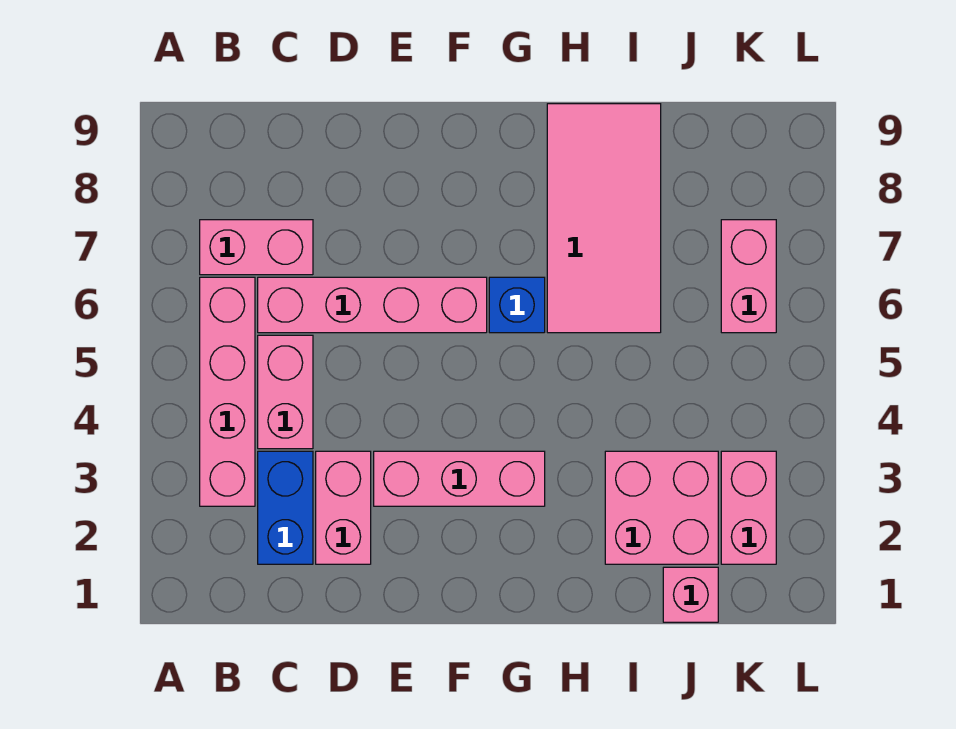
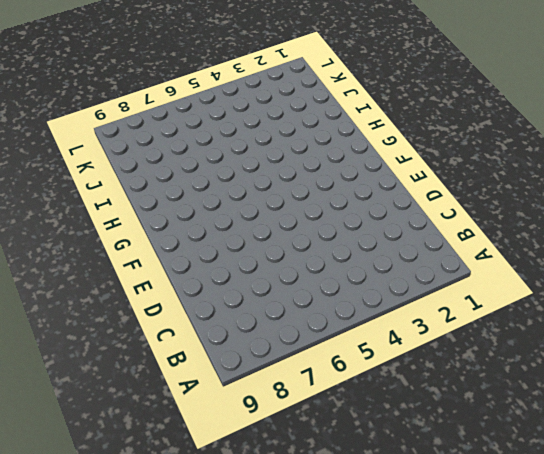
none -> pink brick B3:B6 level 1
none -> pink brick B7:C7 level 1
none -> blue brick C2:C3 level 1

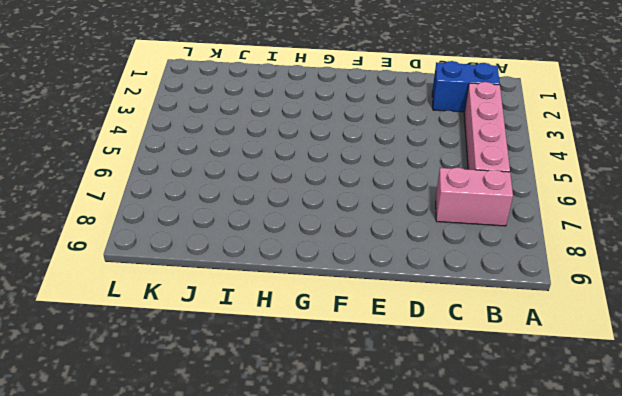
blue brick B2:C2 level 1 -> blue brick C2:C3 level 1
none -> pink brick C4:C5 level 1
none -> pink brick C6:F6 level 1
none -> pink brick D2:D3 level 1

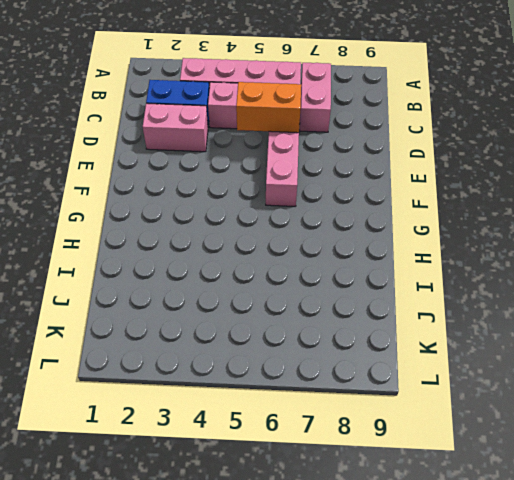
orange brick D5:D6 level 2 -> none
none -> pink brick E3:G3 level 1
none -> blue brick G6 level 1
none -> pink tile H6:I9 level 1

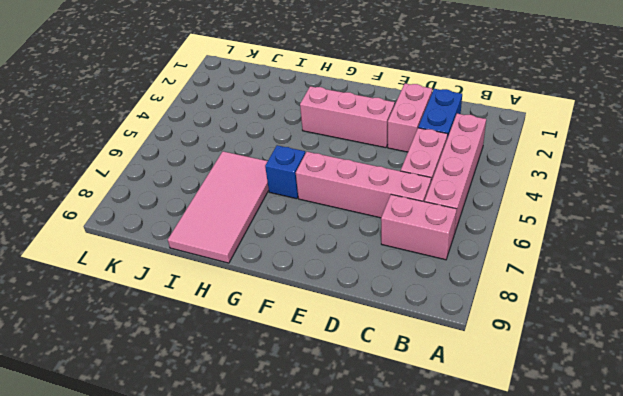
none -> pink brick I2:J3 level 1
none -> pink brick J1 level 1
none -> pink brick K2:K3 level 1

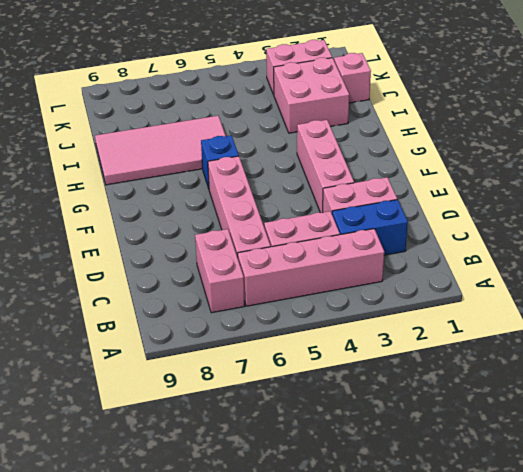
none -> pink brick K6:K7 level 1

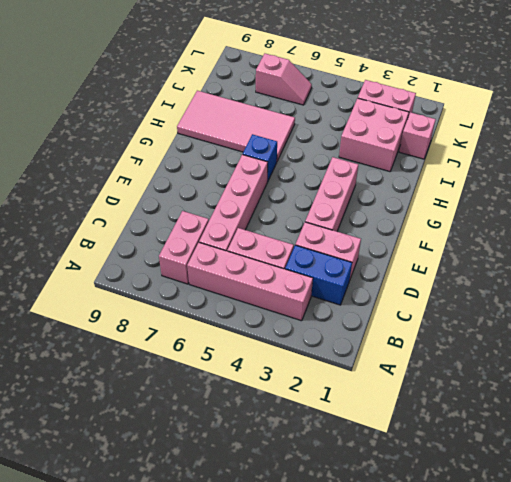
pink slope K6:K7 level 1 top 7 -> pink brick K6:K7 level 1

